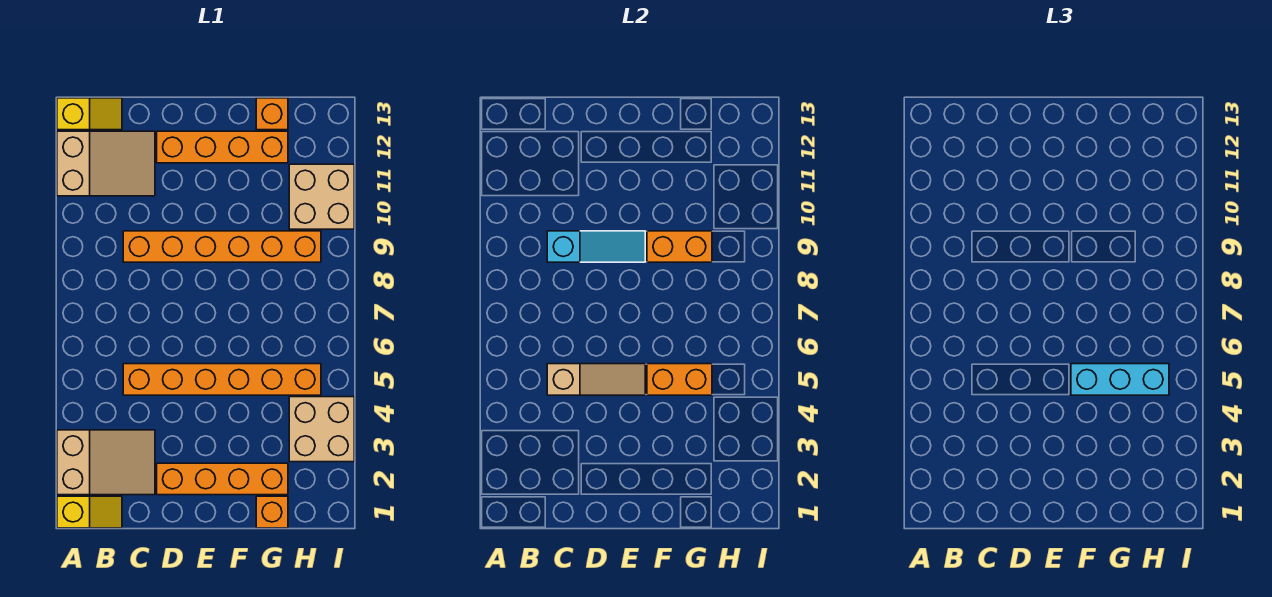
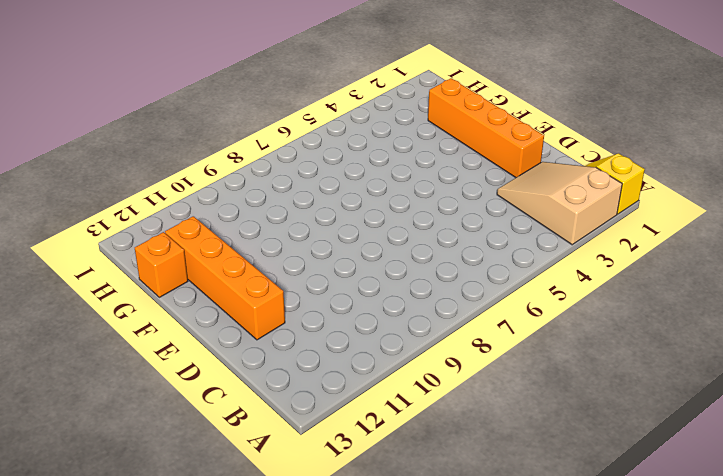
none -> tan slope A11:C12 level 1 top A
none -> yellow slope A13:B13 level 1 top A
none -> orange brick C5:H5 level 1

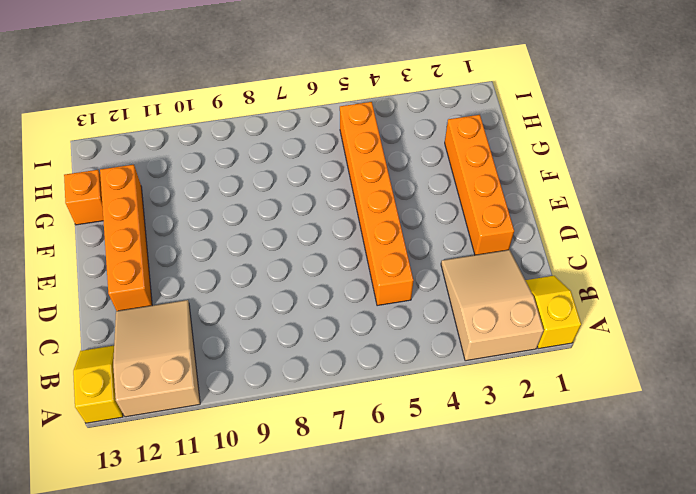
none -> orange brick C9:H9 level 1
none -> orange brick G1 level 1
none -> tan brick H3:I4 level 1

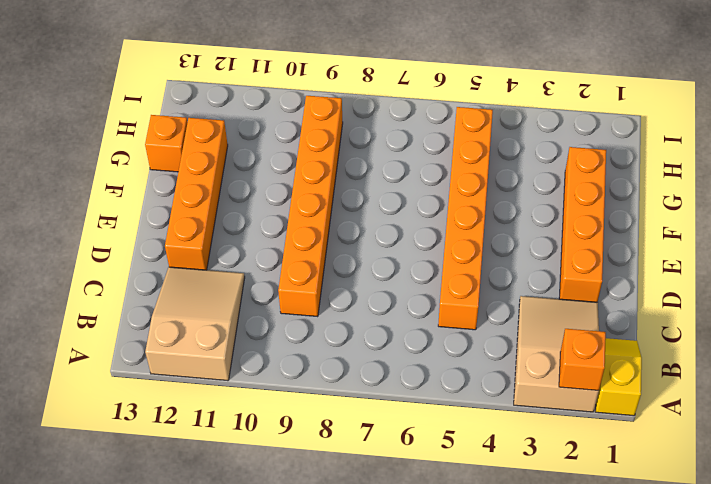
orange brick A2 level 2 -> orange brick G1 level 1
none -> yellow slope A13:B13 level 1 top A
none -> tan brick H3:I4 level 1
none -> tan brick H10:I11 level 1

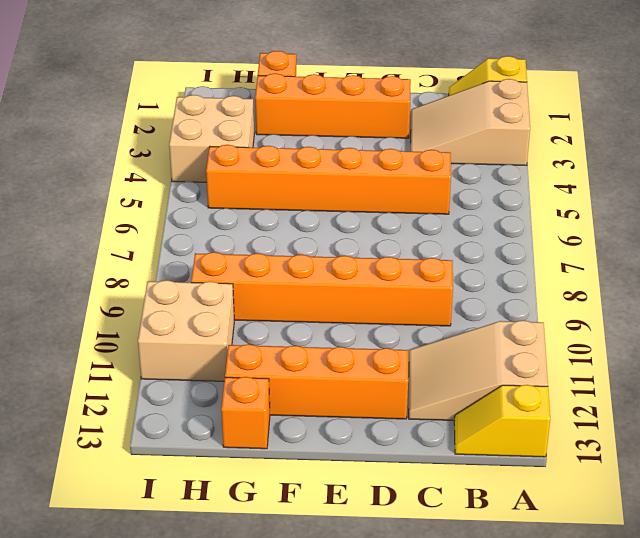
none -> tan slope C5:E5 level 2 top C
none -> cyan slope C9:E9 level 2 top C
none -> orange brick F5:G5 level 2

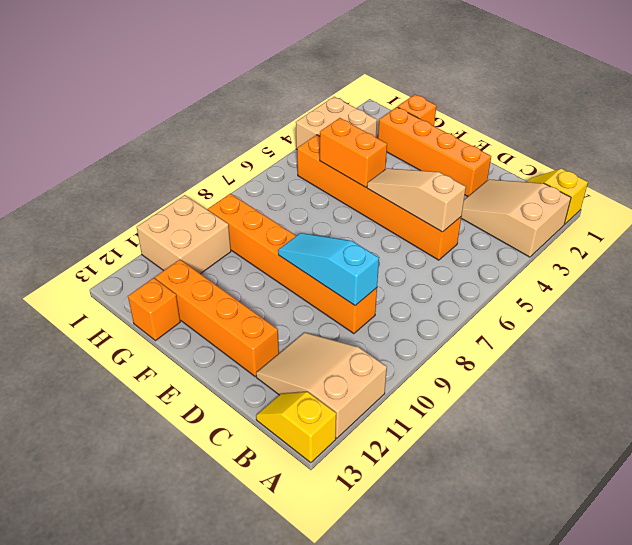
none -> orange brick F9:G9 level 2
none -> cyan brick F5:H5 level 3

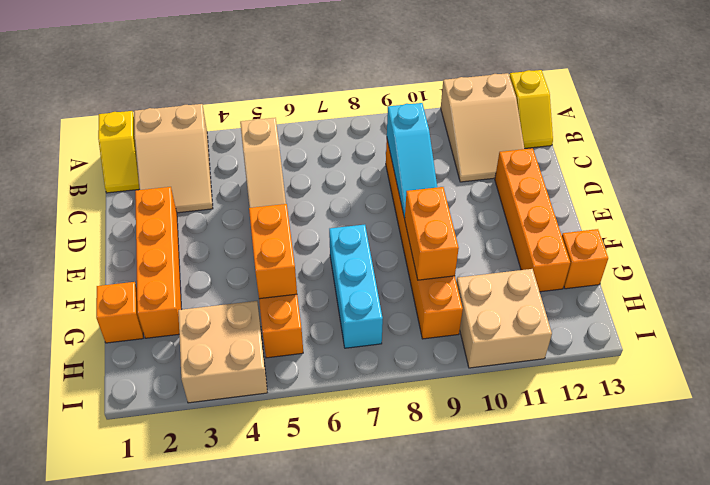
cyan brick F7:H7 level 1 -> cyan brick F5:H5 level 3

